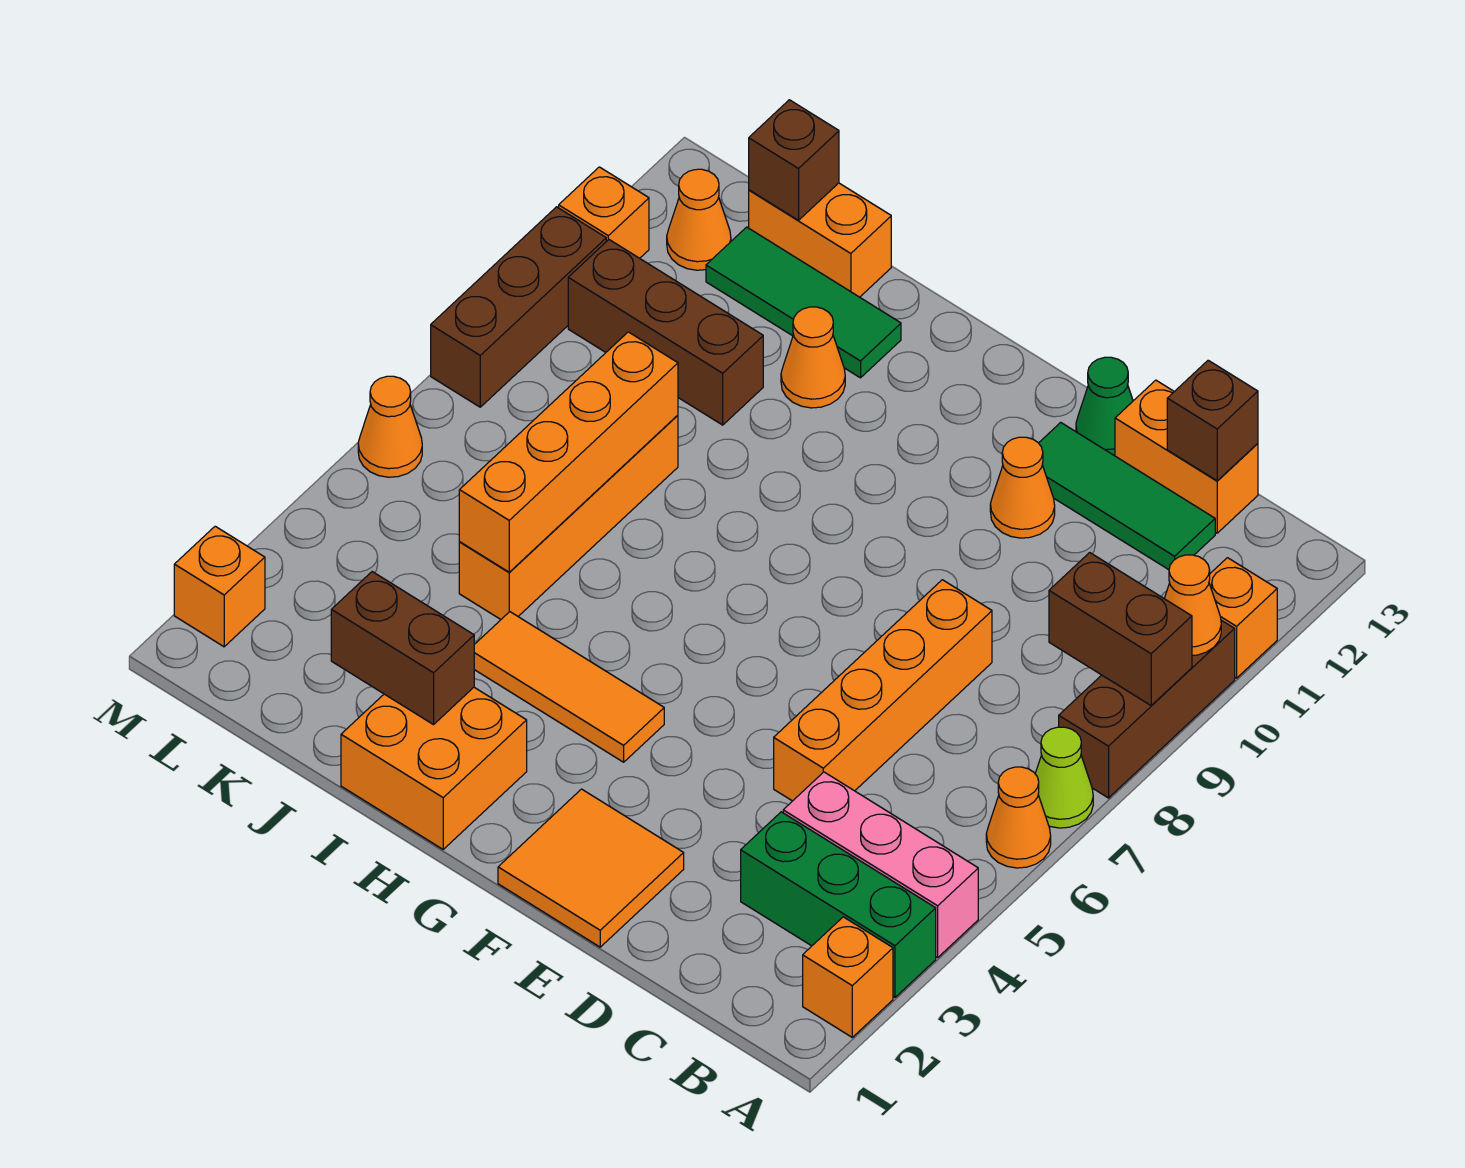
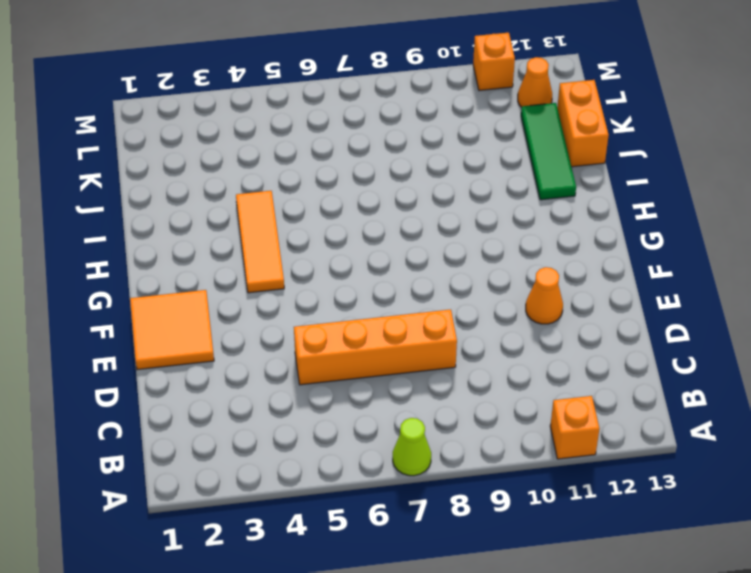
none -> orange brick A2 level 1
none -> green brick A3:C3 level 1
none -> pink brick A4:C4 level 1
none -> orange cone A6 level 1

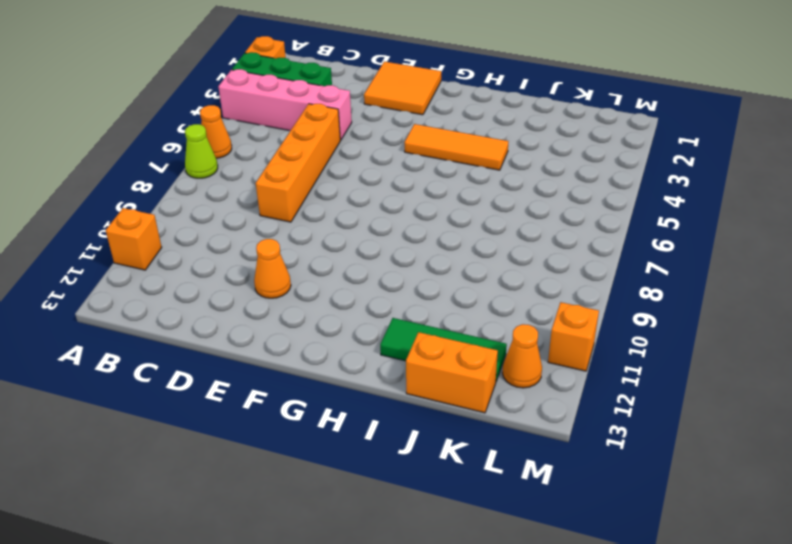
pink brick A4:D4 level 1 -> pink brick A4:C4 level 1
none -> brown brick A8:A10 level 1
none -> green tile C12:E12 level 1
none -> orange brick C13:D13 level 1
none -> green cone E13 level 1

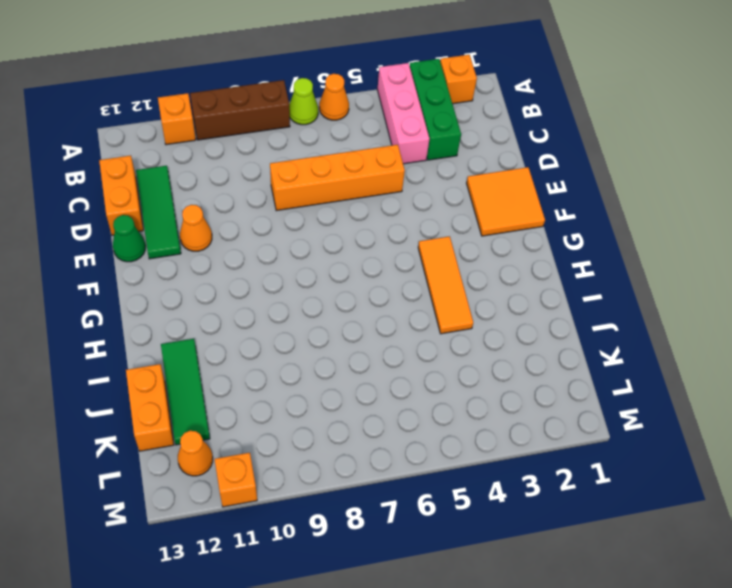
none -> orange brick H1:I2 level 1
none -> orange cone I11 level 1
none -> orange brick J5:J8 level 1
none -> brown brick J10:L10 level 1

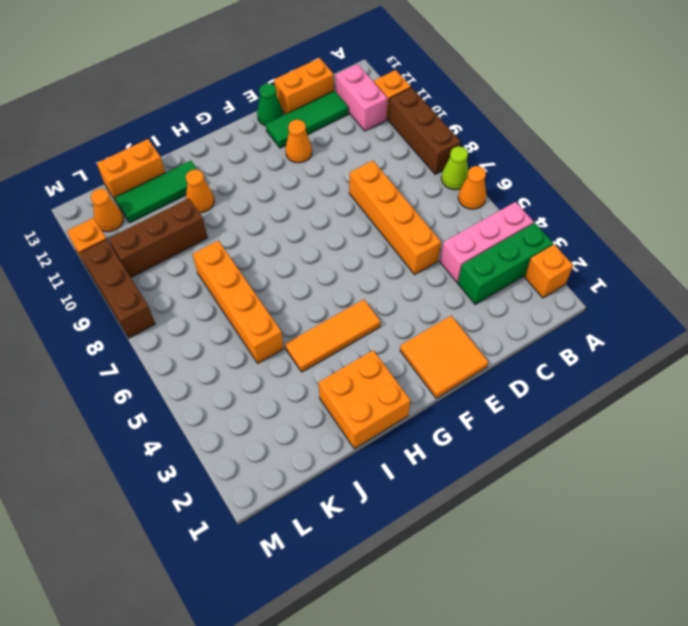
pink brick B11:B12 level 1 -> none
none -> orange brick M2 level 1
none -> orange cone M6 level 1
none -> brown brick A9:B9 level 2
none -> orange cone A10 level 2

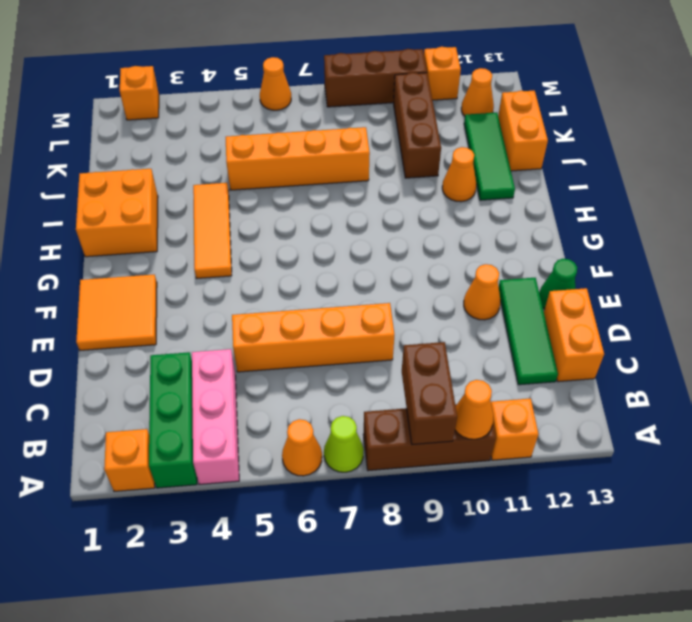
none -> brown brick C13 level 2
none -> brown brick I2:J2 level 2
none -> orange brick J5:J8 level 2
none -> brown brick K13 level 2

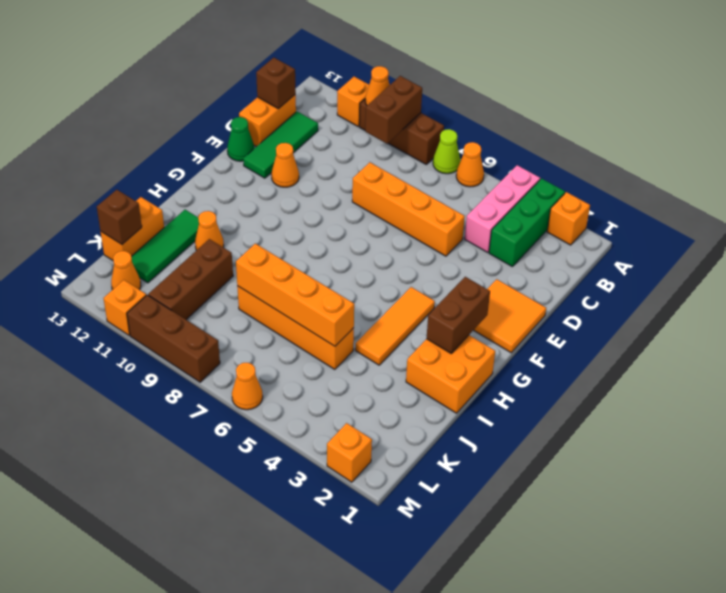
brown brick G2:H2 level 2 -> brown brick I2:J2 level 2

